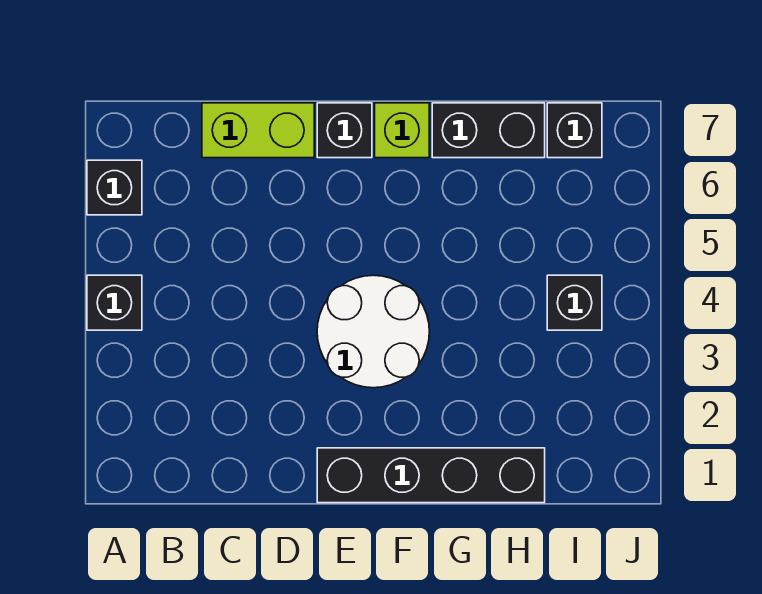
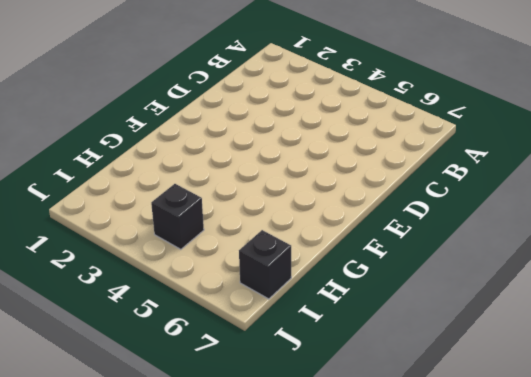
none -> black brick A4 level 1
none -> black brick A6 level 1

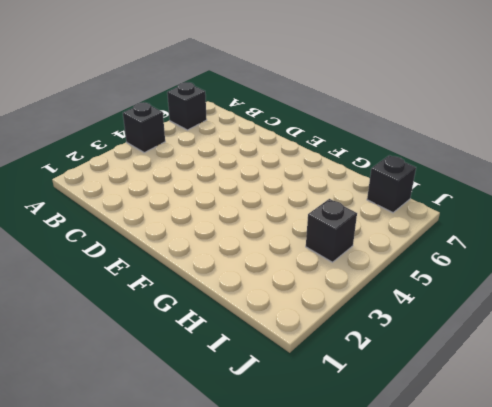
none -> lime brick C7:D7 level 1
none -> black brick E1:H1 level 1

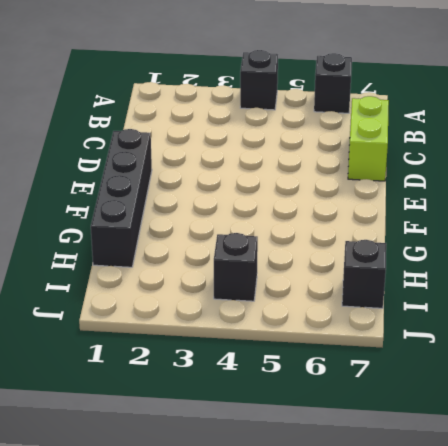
none -> white round brick E3:F4 level 1
none -> black brick E7 level 1

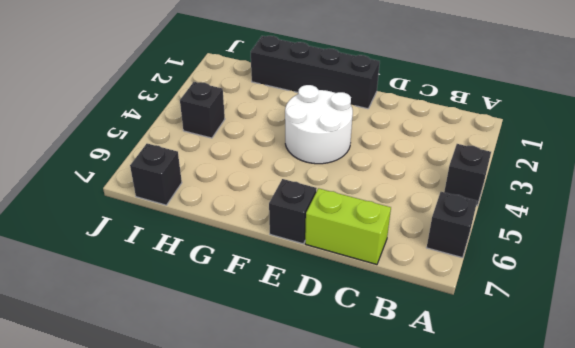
none -> lime brick F7 level 1
none -> black brick G7:H7 level 1

